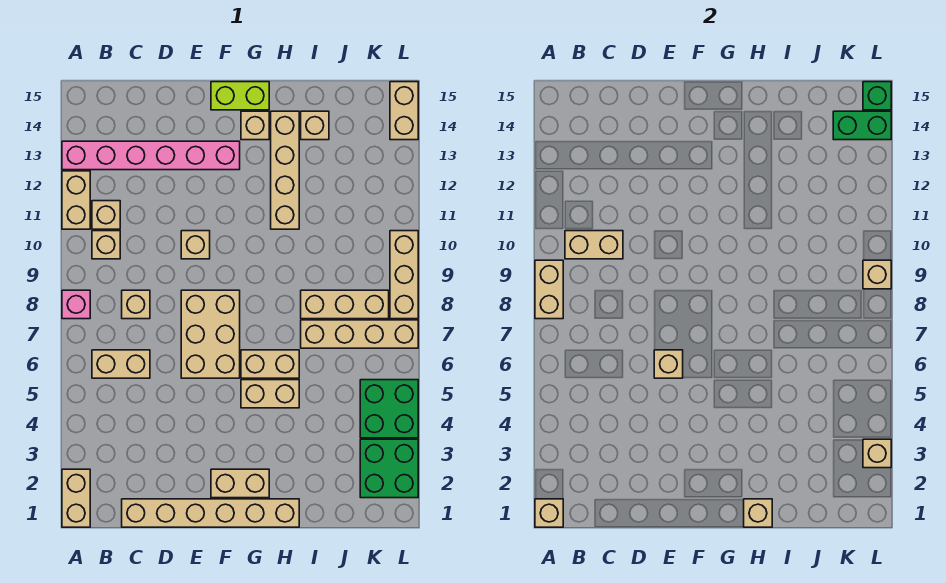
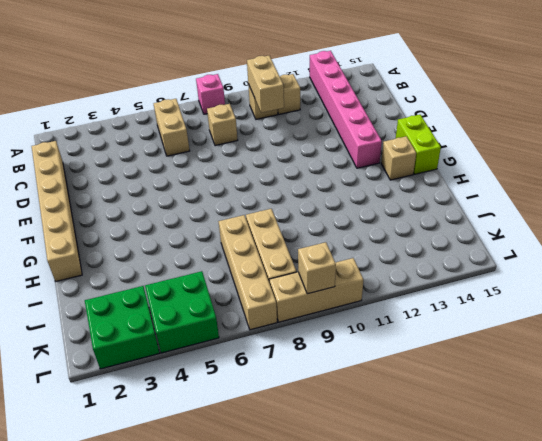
none -> tan brick A1:A2 level 1
none -> tan brick A11:A12 level 1
none -> tan brick E6:F8 level 1
none -> tan brick E10 level 1

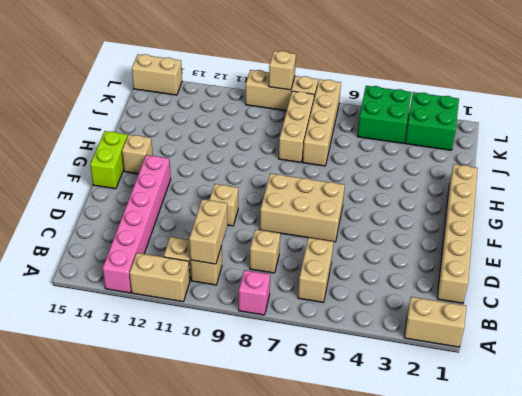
none -> tan brick F2:G2 level 1
none -> tan brick G5:H5 level 1
none -> tan brick G6:H6 level 1
none -> tan brick H11:H14 level 1

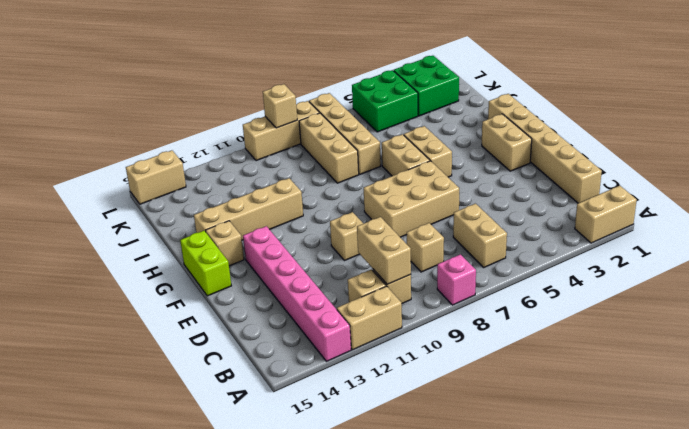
none -> tan brick I14 level 1
none -> tan brick A1 level 2
none -> tan brick A8:A9 level 2
none -> tan brick E6 level 2

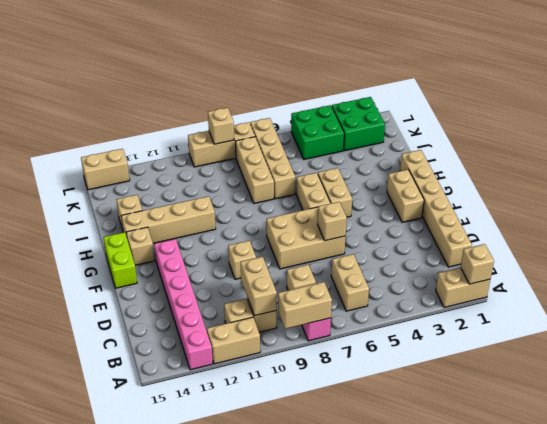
none -> tan brick H1 level 2
none -> green brick K14:L14 level 2
none -> tan brick L3 level 2
none -> green brick L15 level 2

